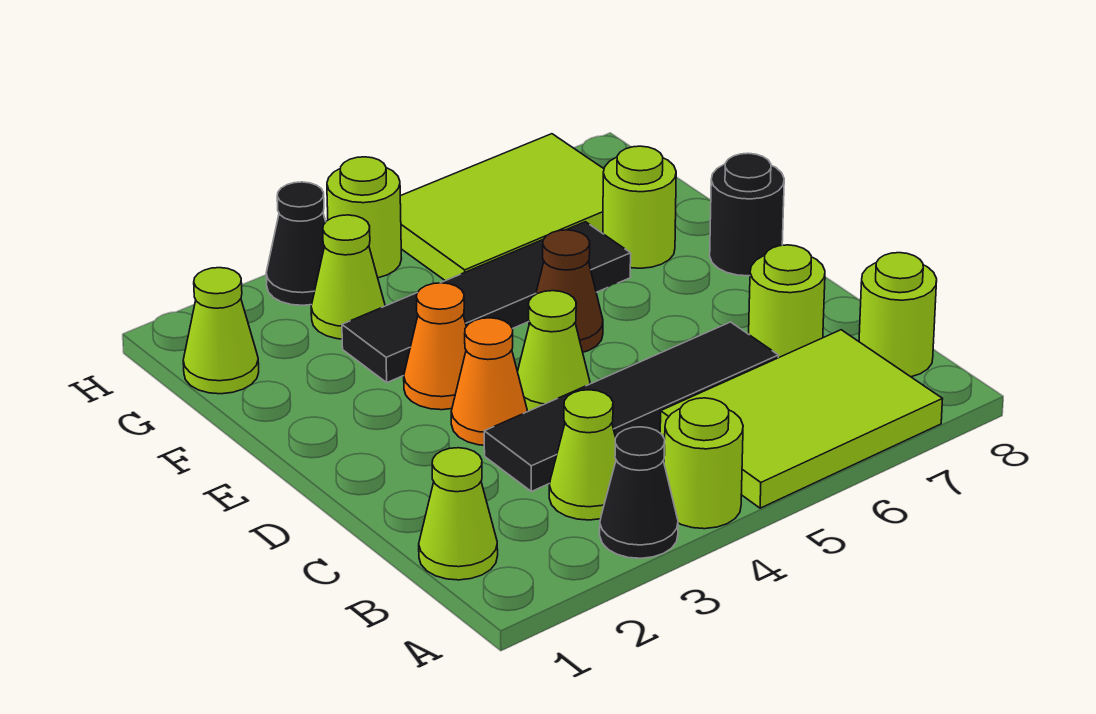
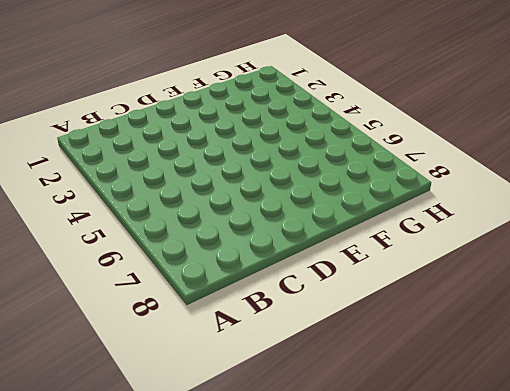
none -> black cone A3 level 1
none -> lime round brick A4 level 1
none -> lime tile A5:B7 level 1

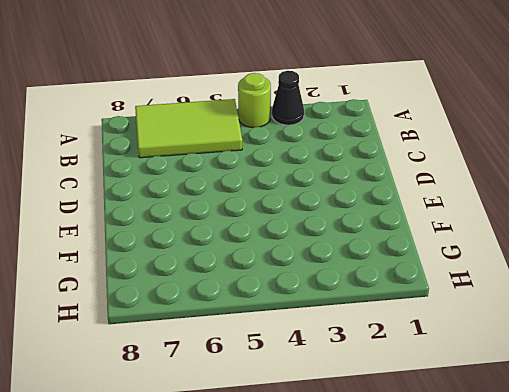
none -> lime cone B1 level 1
none -> lime cone B3 level 1
none -> lime round brick B8 level 1

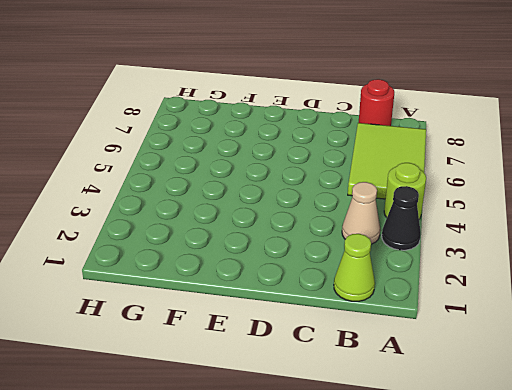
tan cone B3 level 1 -> lime cone B3 level 1
red round brick B8 level 1 -> lime round brick B8 level 1
none -> black tile C3:C6 level 1
none -> lime round brick C7 level 1
none -> orange cone D3 level 1

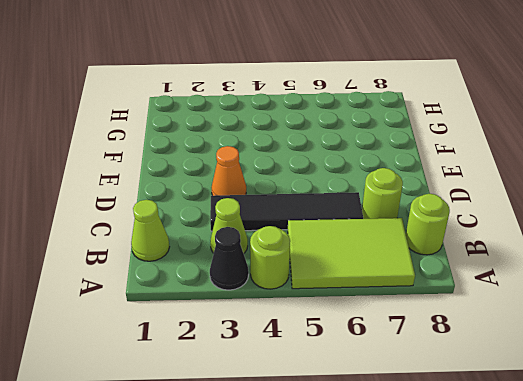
none -> lime cone D4 level 1
none -> orange cone E3 level 1
none -> brown cone E5 level 1

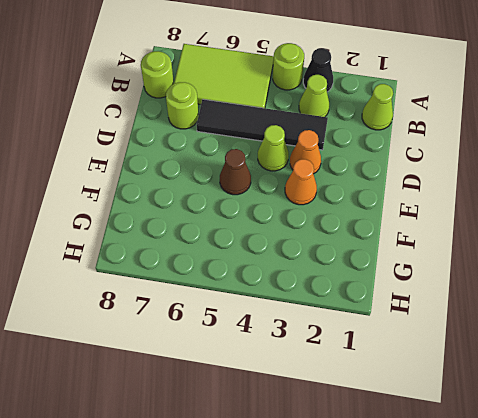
none -> black round brick E8 level 1
none -> black tile F3:F6 level 1
none -> lime round brick F7 level 1

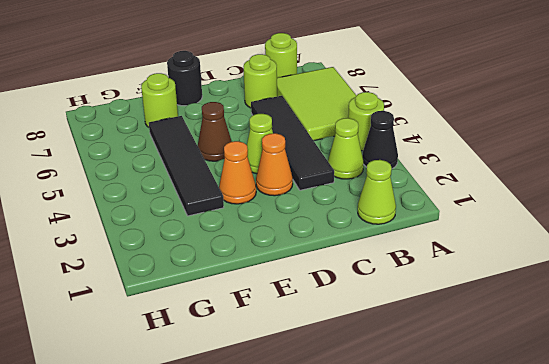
none -> lime cone G1 level 1
none -> lime cone G3 level 1
none -> lime tile G5:H7 level 1

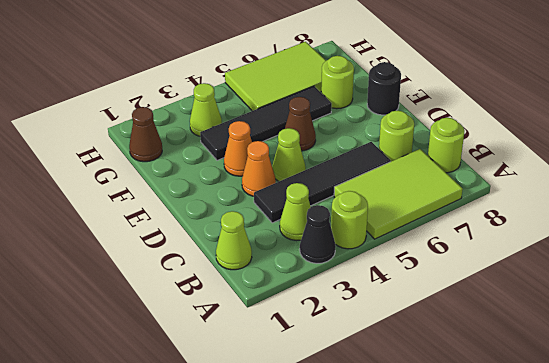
brown cone G1 level 1 -> lime cone G1 level 1
none -> black cone H3 level 1
none -> lime round brick H4 level 1

